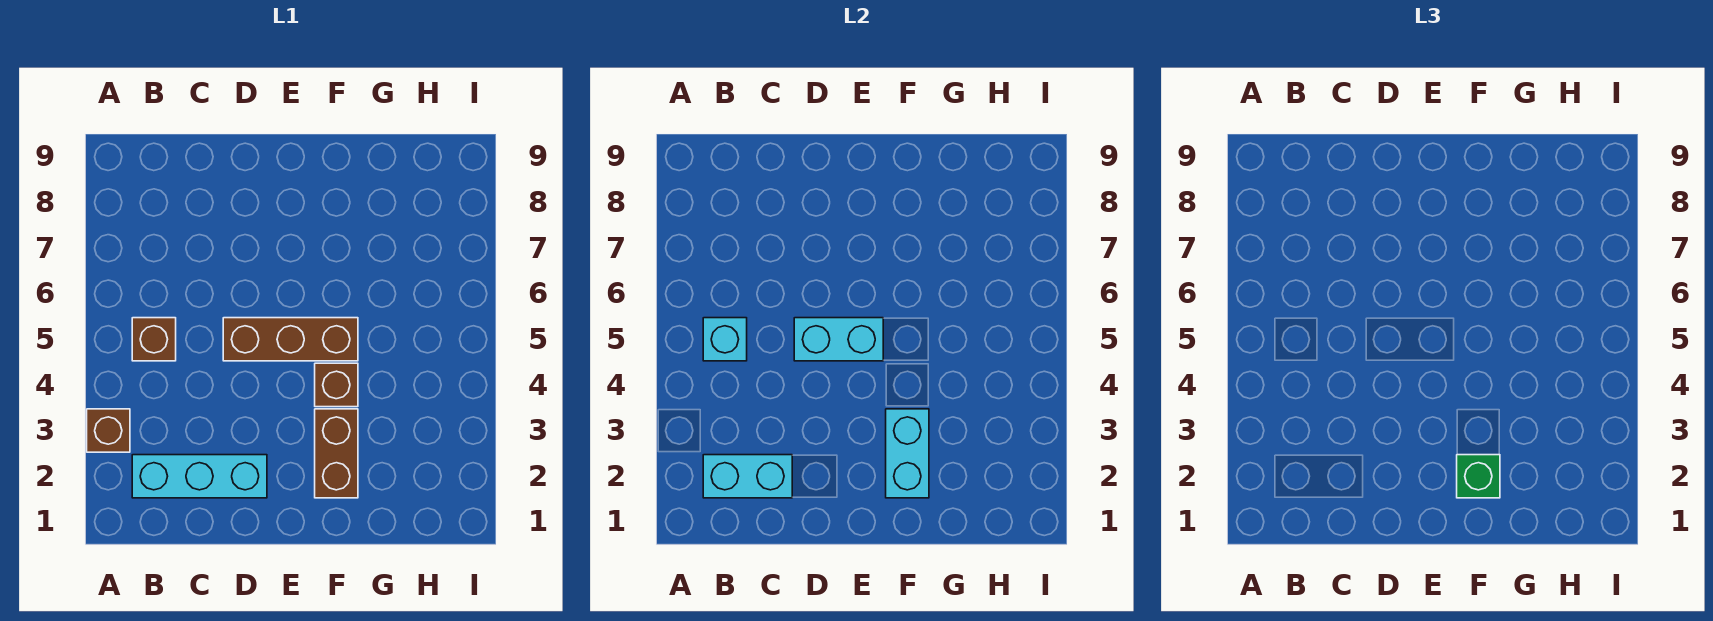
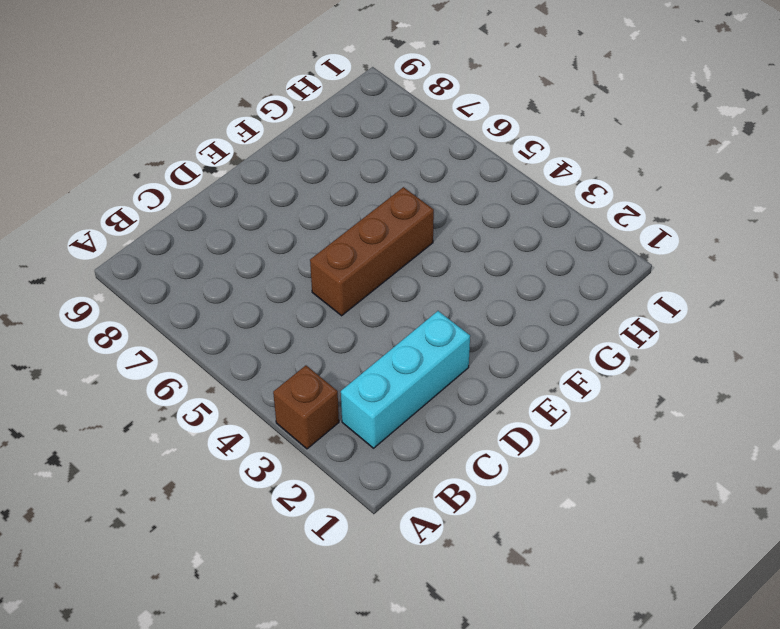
none -> brown brick B5 level 1
none -> brown brick F2:F3 level 1

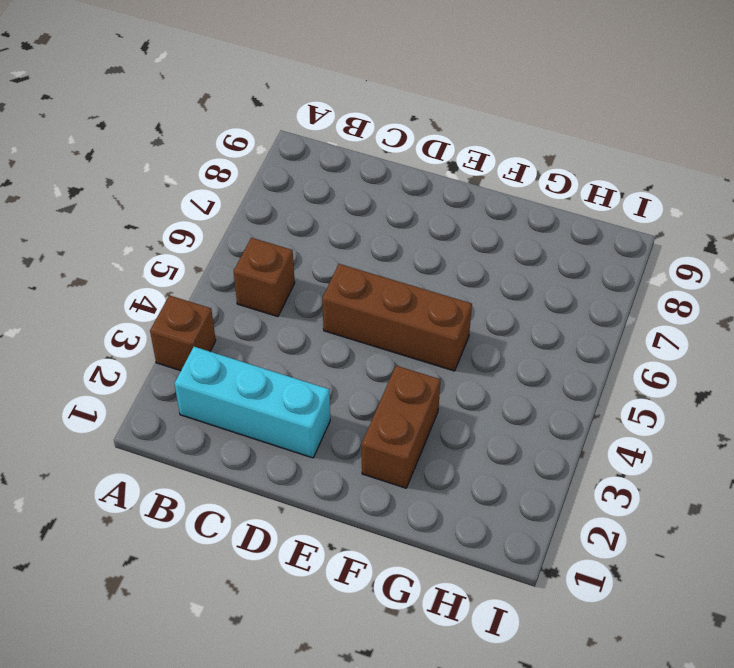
none -> brown brick F4 level 1
none -> cyan brick B2:C2 level 2

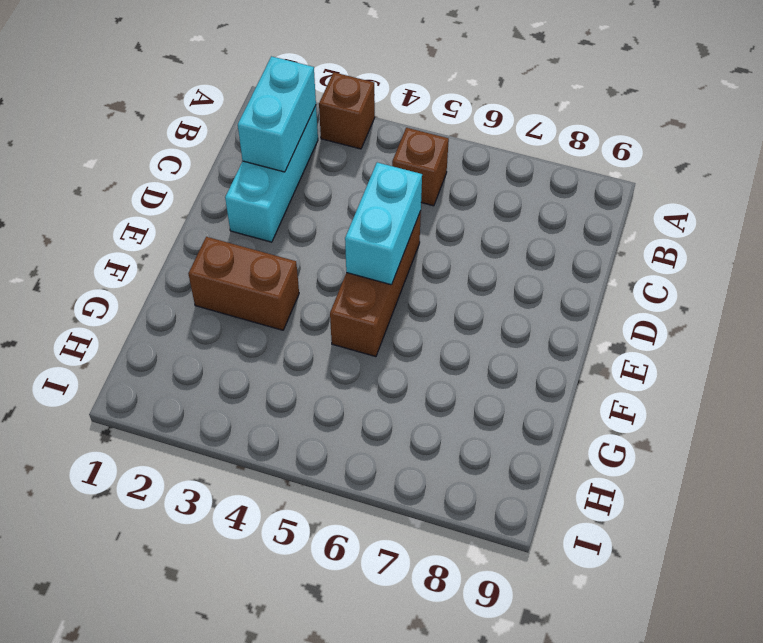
none -> brown brick F4 level 1
none -> cyan brick B5 level 2

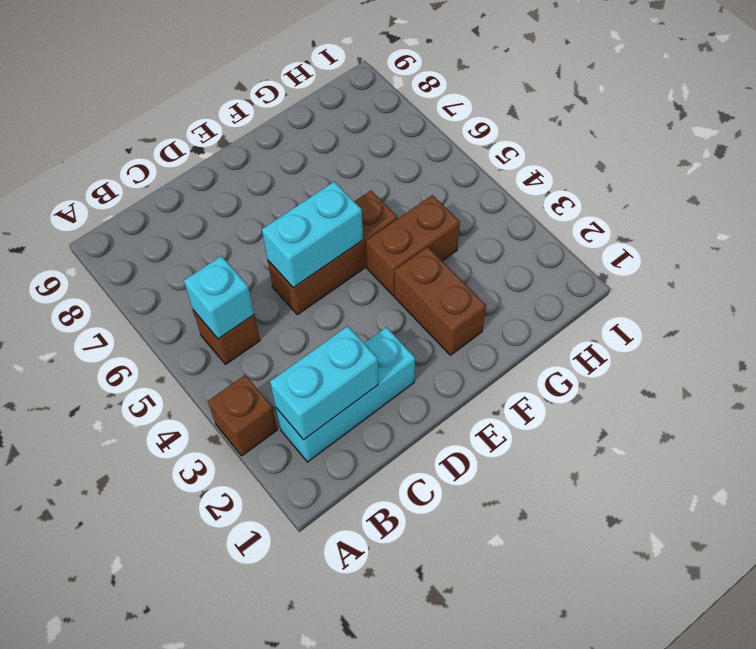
brown brick F4:G4 level 1 -> brown brick F4 level 1
none -> cyan brick F2:F3 level 2
none -> green brick F2 level 3

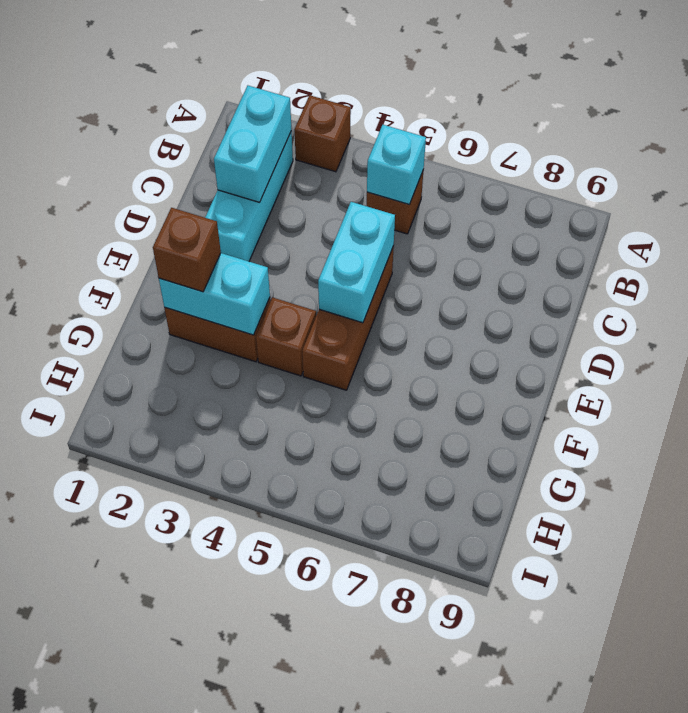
brown brick F2 level 3 -> green brick F2 level 3

